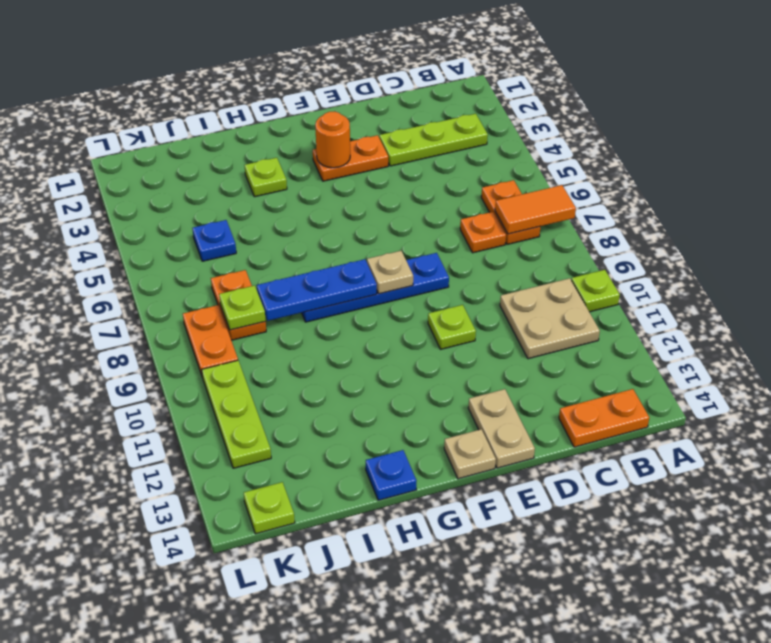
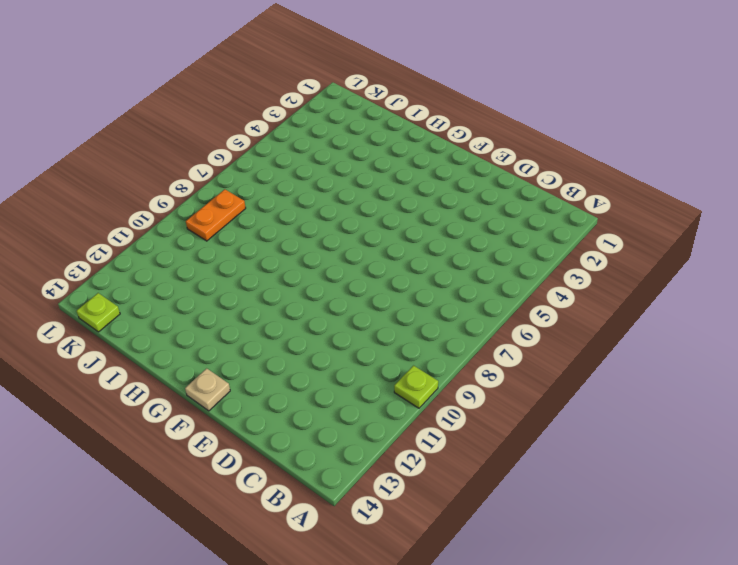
none -> lime plate B3:D3 level 1
none -> orange plate B6:B7 level 1
none -> tan plate B10:C11 level 1

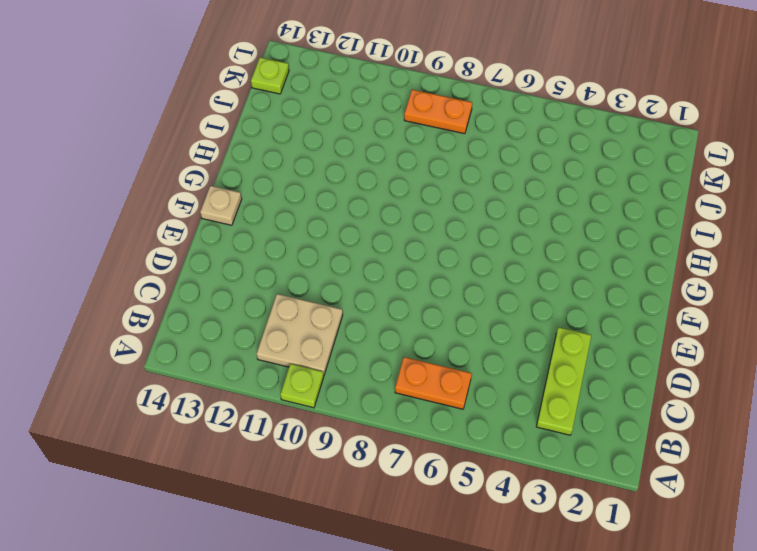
none -> orange plate B14:C14 level 1
none -> orange plate C7 level 1
none -> orange plate E3:F3 level 1

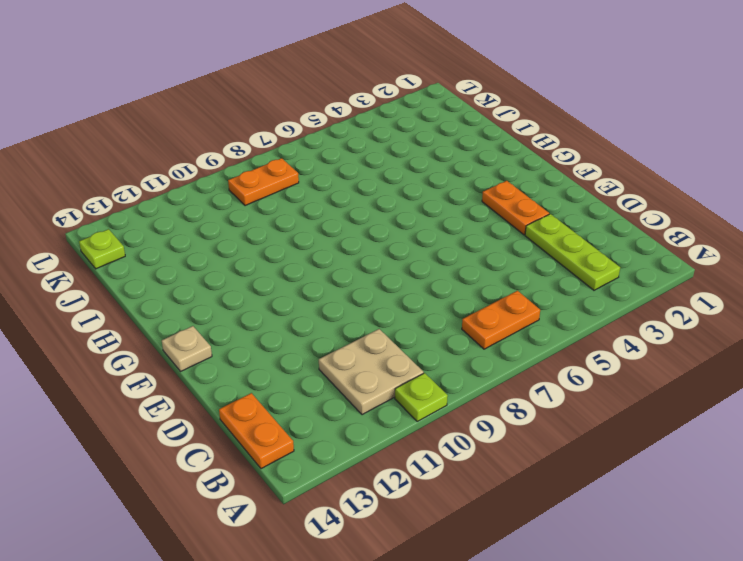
none -> orange plate C7 level 1
none -> blue plate E8:H8 level 1
none -> lime plate E10 level 1

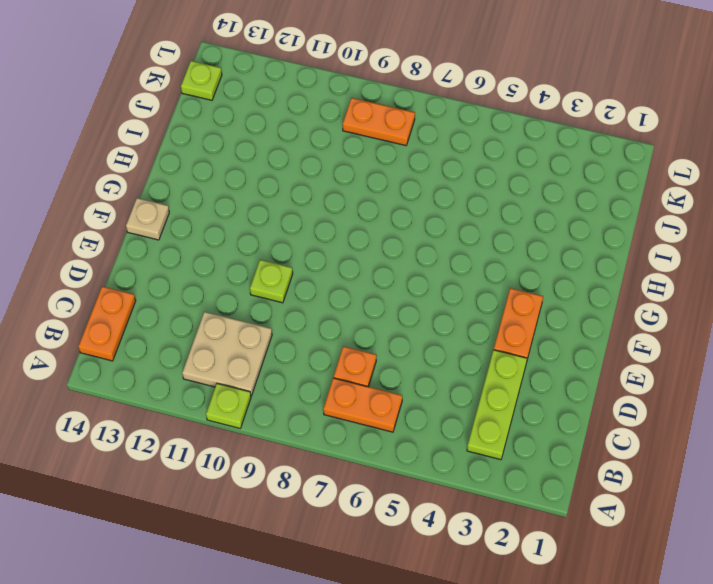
none -> blue plate E8:H8 level 1
none -> tan plate E13:E14 level 1
none -> lime plate H3 level 1

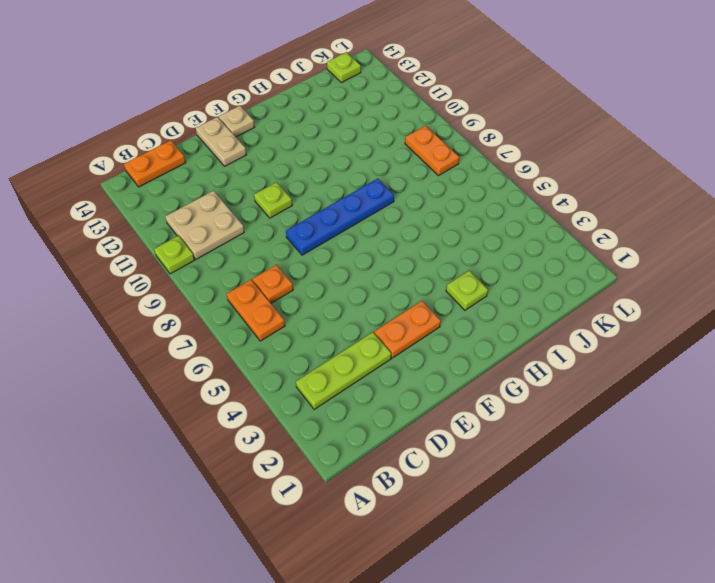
none -> blue plate H14 level 1
none -> blue plate J5 level 1
none -> orange plate J7:J8 level 1

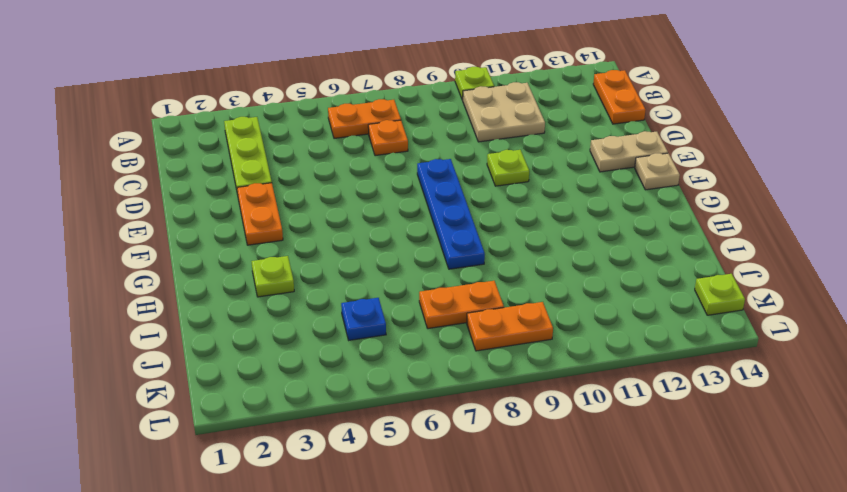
none -> blue plate H14 level 1
none -> lime plate K10:K12 level 1
none -> orange tile A7:B7 level 2

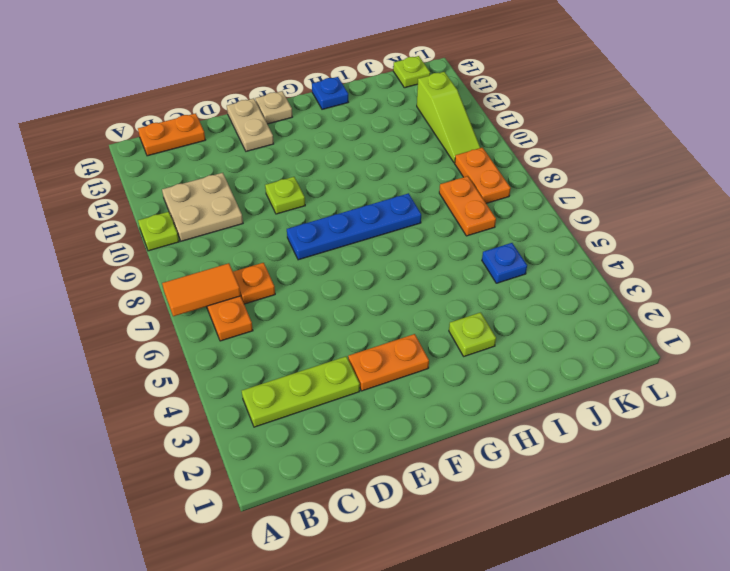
lime slope K10:K12 level 1 top 12 -> lime plate K10:K12 level 1
none -> orange round brick F3 level 2
none -> tan plate F8 level 2
none -> blue plate G8:I8 level 2

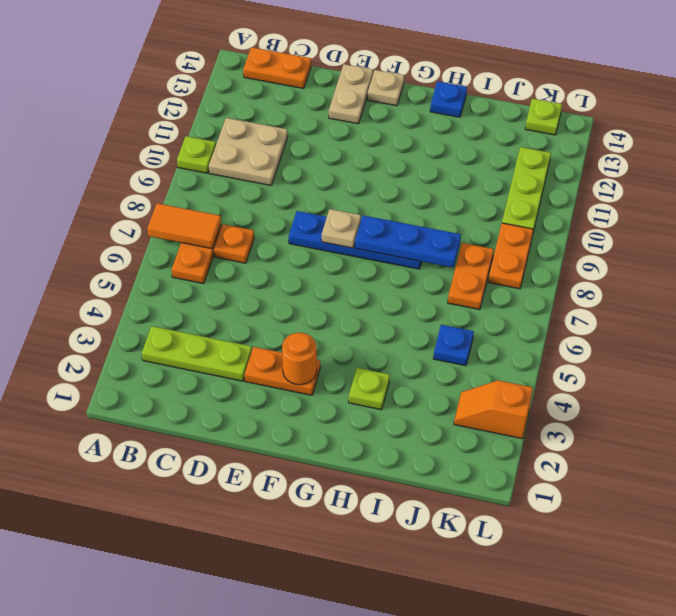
orange slope K3:L3 level 1 top L -> none
none -> lime plate E10 level 1
none -> lime plate J8 level 2

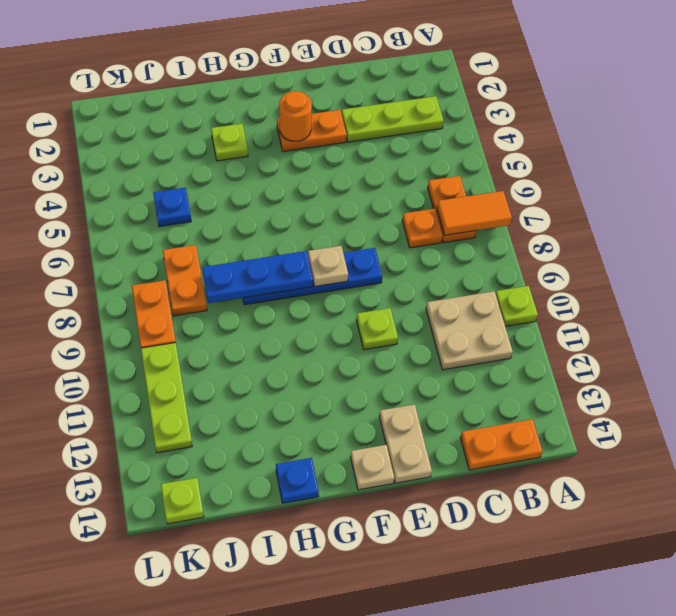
none -> lime plate J8 level 2

